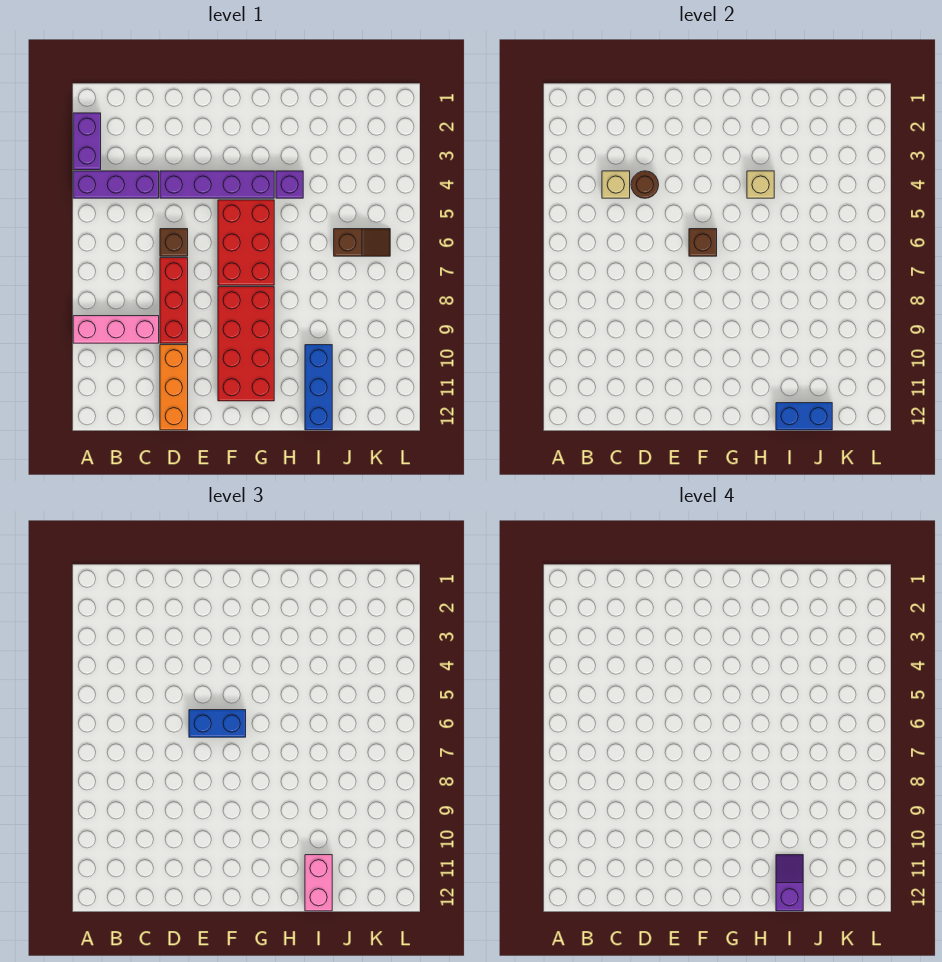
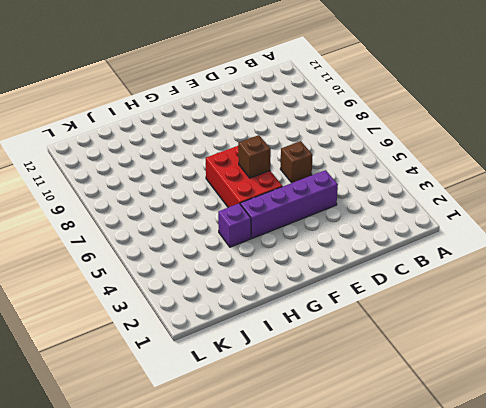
none -> purple brick A2:A3 level 1
none -> purple brick A4:C4 level 1
none -> pink brick A9:C9 level 1

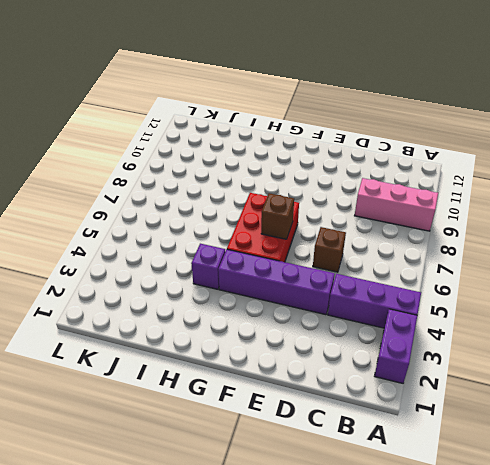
none -> red brick D7:D9 level 1
none -> orange brick D10:D12 level 1
none -> red brick F8:G11 level 1

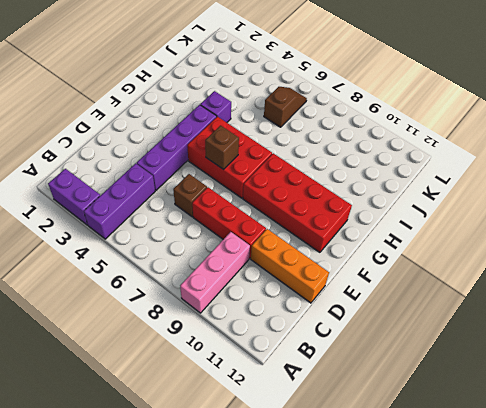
none -> blue brick I10:I12 level 1
none -> tan brick C4 level 2
none -> brown round brick D4 level 2

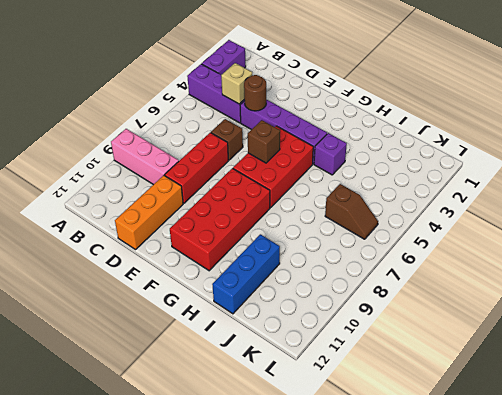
none -> tan brick H4 level 2
none -> blue brick I12:J12 level 2
none -> blue brick E6:F6 level 3

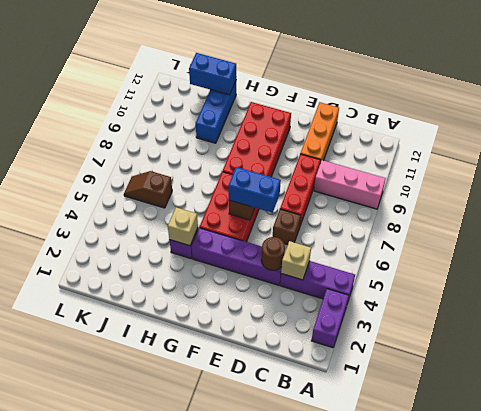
none -> pink brick I11:I12 level 3
none -> purple slope I11:I12 level 4 top 12

